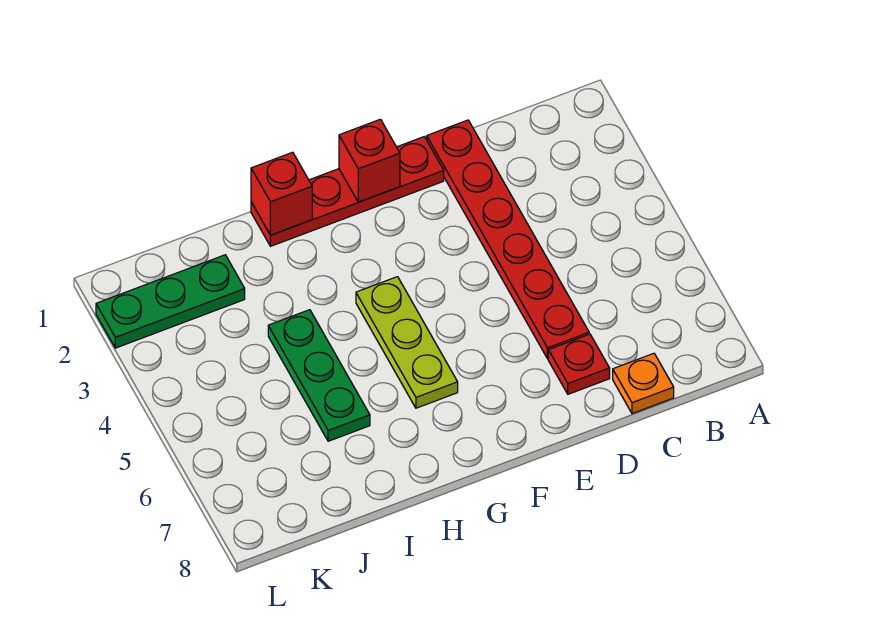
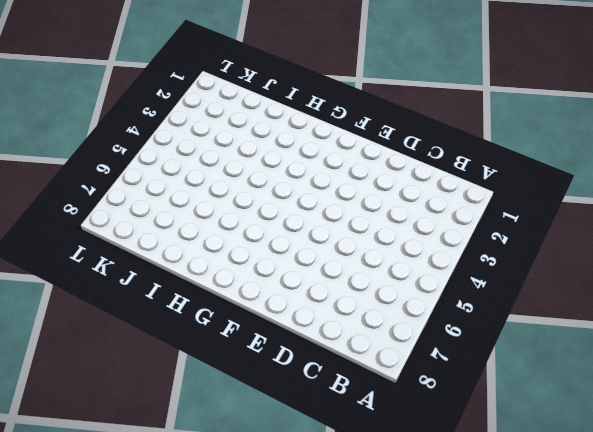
none -> orange plate C8 level 1
none -> red plate D1:D6 level 1

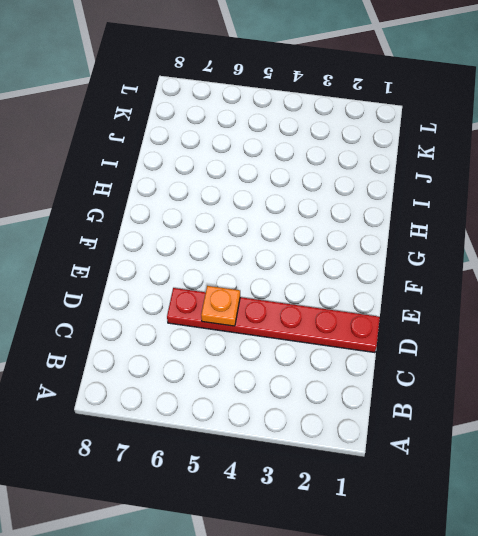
orange plate D5 level 2 -> orange plate C8 level 1
none -> red plate D7 level 1
none -> red plate E1:H1 level 1

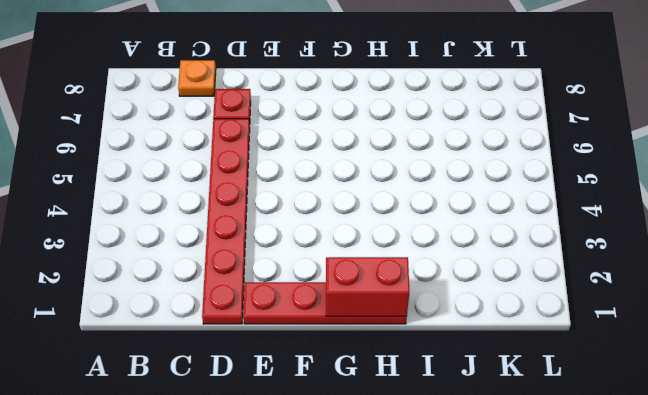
red brick G1:H1 level 2 -> red brick H1 level 2
none -> lime plate G4:G6 level 1
none -> green plate I4:I6 level 1

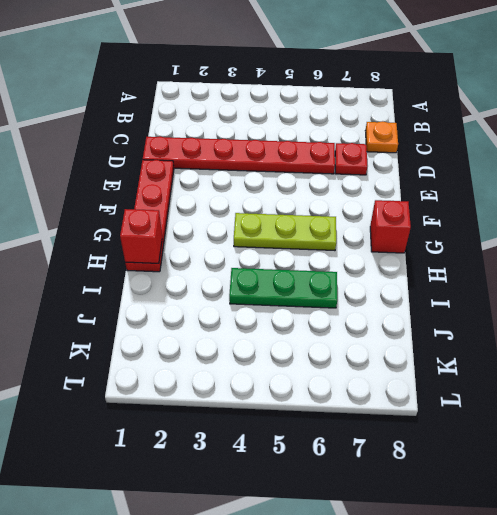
red brick G8 level 1 -> red brick F1 level 2
none -> green plate J2:L2 level 1

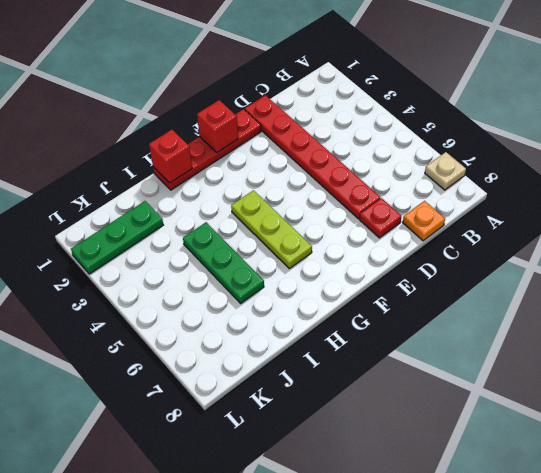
tan plate A7 level 1 -> none

